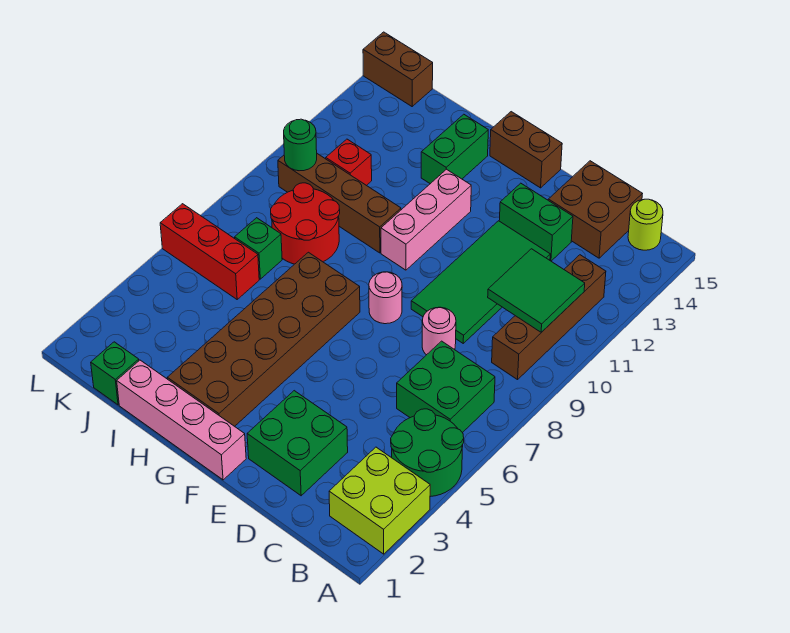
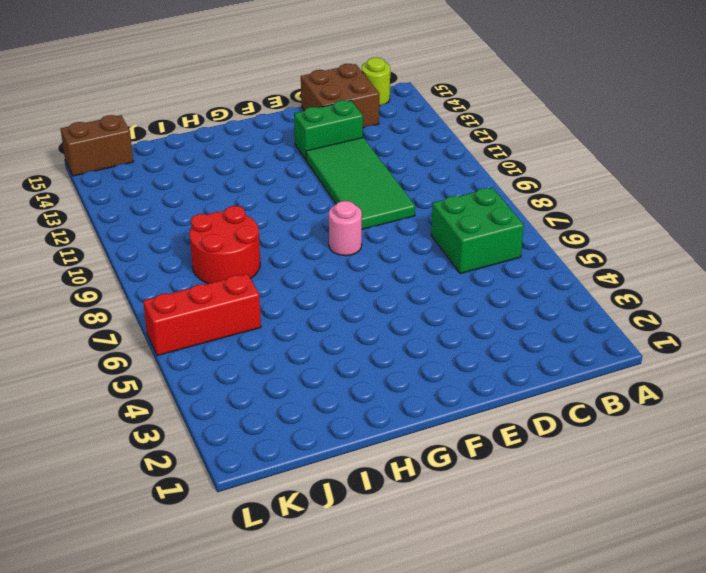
none -> lime brick A2:B3 level 1
none -> green round brick A4:B5 level 1
none -> brown brick B9:B12 level 1

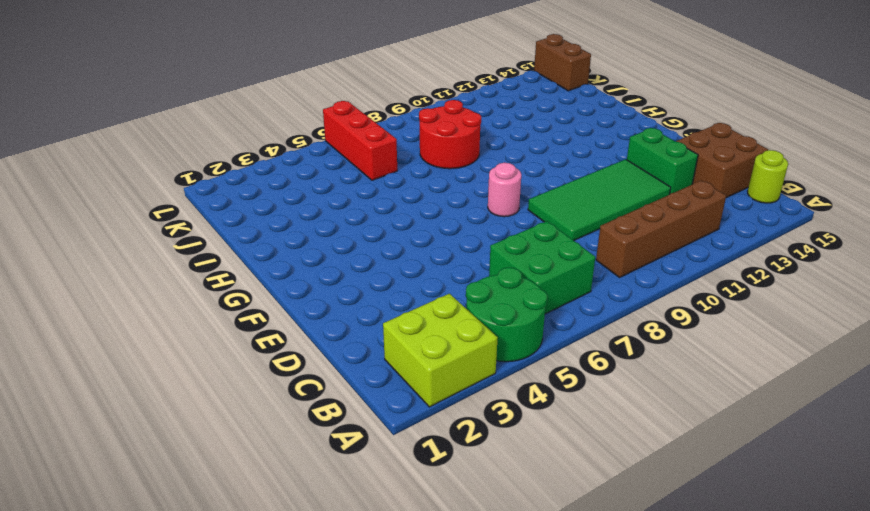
none -> green brick D2:E3 level 1
none -> pink round brick D8 level 1
none -> pink brick F1:I1 level 1

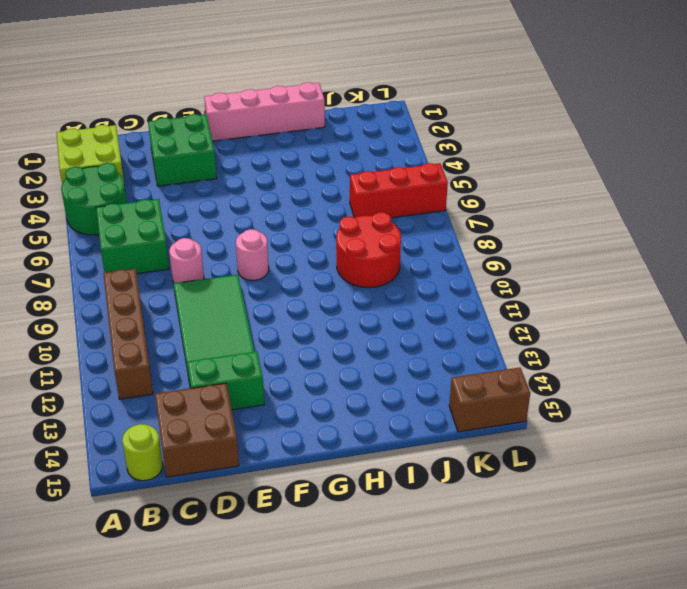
none -> brown brick F15:G15 level 1
none -> brown brick G2:H7 level 1
none -> pink brick G10:G12 level 1

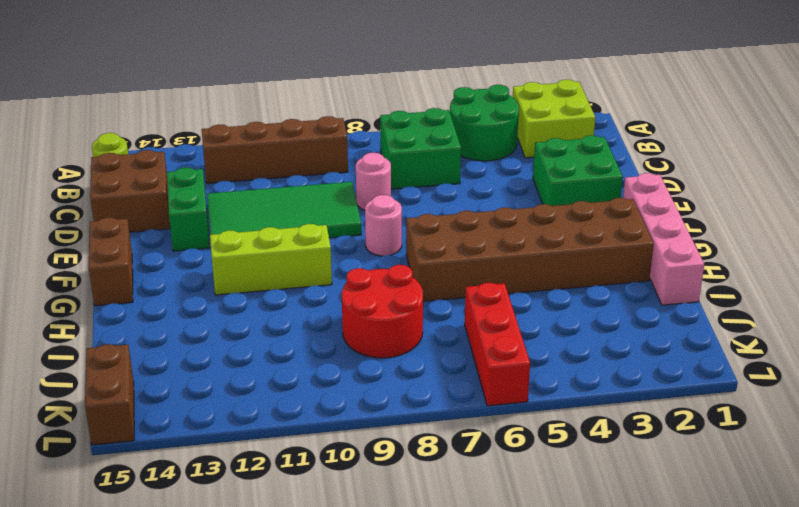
lime brick G10:G12 level 1 -> pink brick G10:G12 level 1
none -> brown brick H10:K10 level 1
none -> green brick H13:H14 level 1
none -> green brick J1 level 1

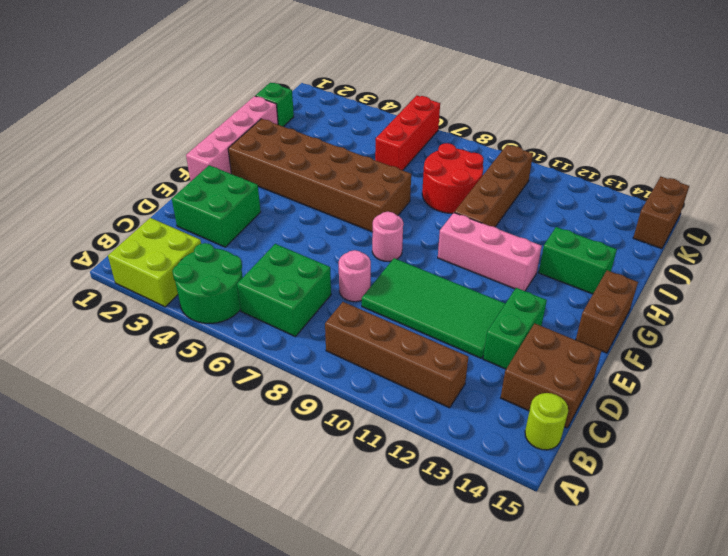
none -> green brick J7 level 1
none -> red brick J11 level 1
none -> green tile B10:C11 level 2

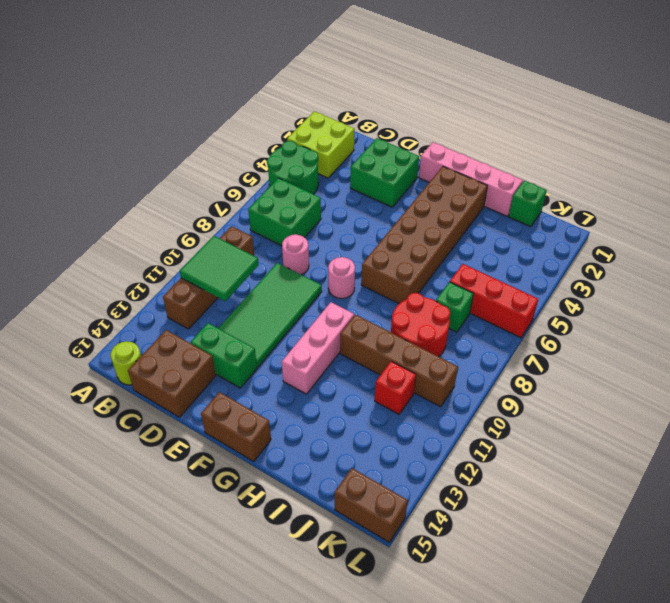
none -> green brick H13:H14 level 1
none -> green round brick K10 level 2

